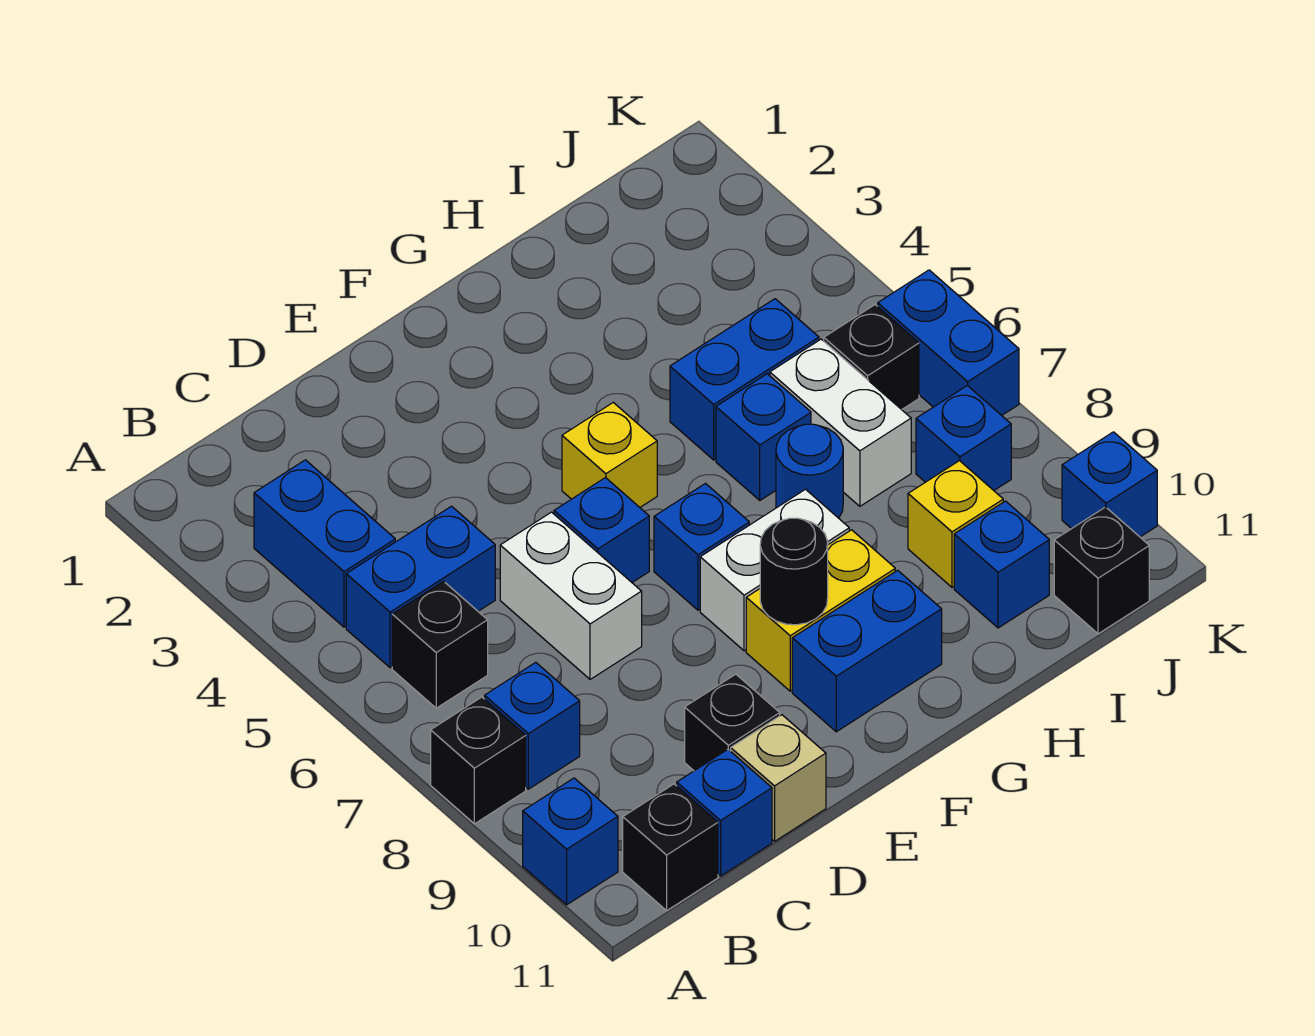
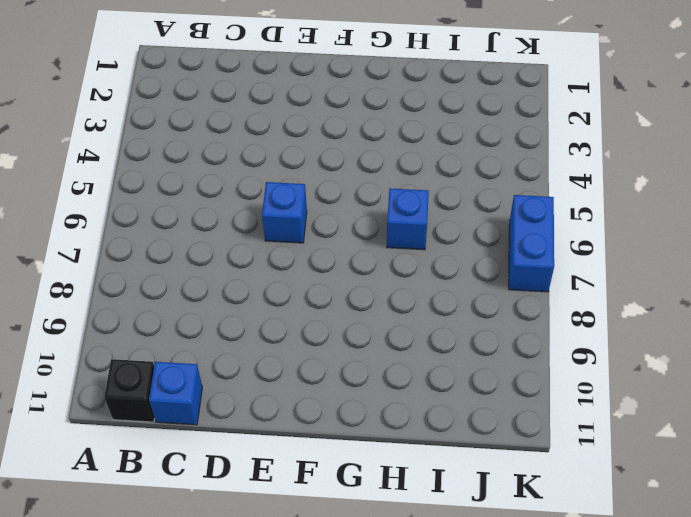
none -> black brick A8 level 1
none -> blue brick A10 level 1
none -> blue brick B3:B4 level 1

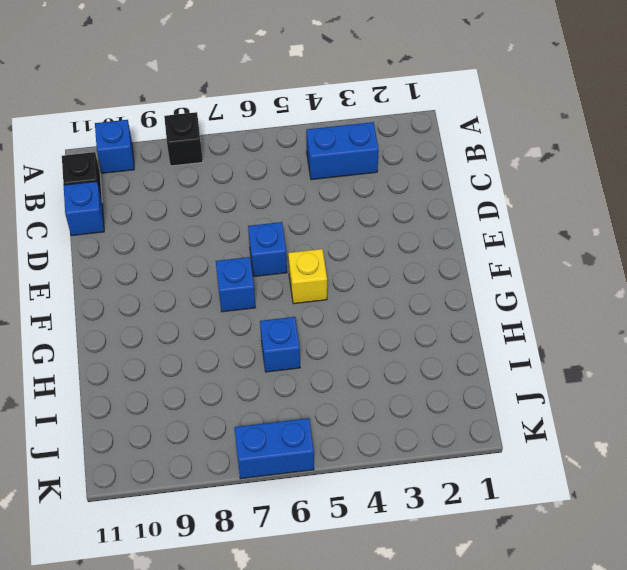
none -> blue brick B5:C5 level 1
none -> black brick B6 level 1
none -> blue brick B8 level 1

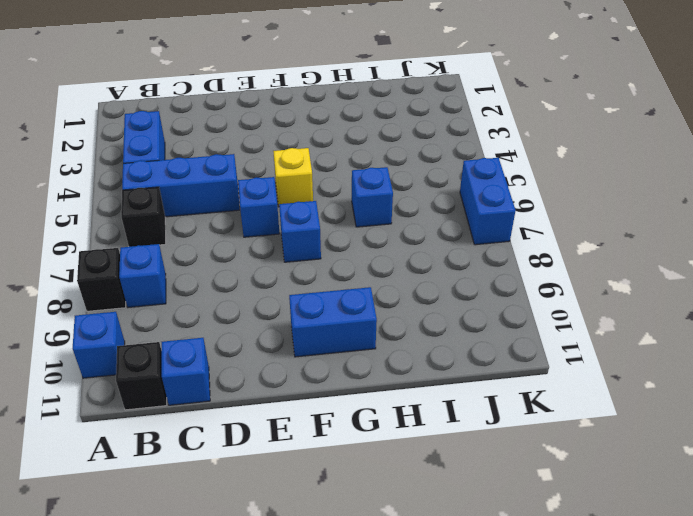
blue brick B5:D5 level 1 -> blue brick B5:C5 level 1
none -> white brick D6:D7 level 1
none -> black brick D10 level 1
none -> tan brick D11 level 1

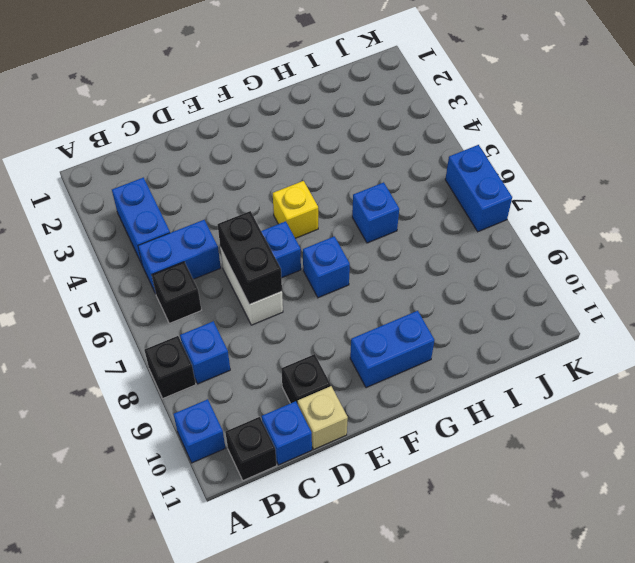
black brick D6:D7 level 2 -> none
none -> white brick F8:G8 level 1
none -> yellow brick F9:G9 level 1
none -> blue brick H5:I5 level 1

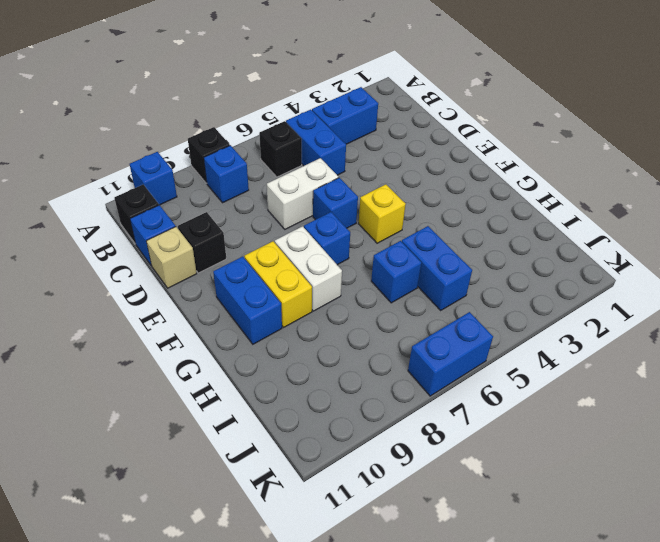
none -> blue round brick H7 level 1
none -> white brick I6:I7 level 1
none -> yellow brick I9 level 1

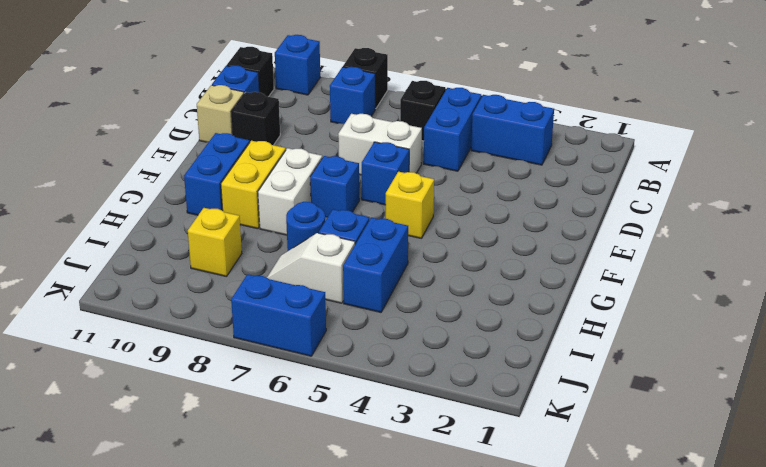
white slope I6:I7 level 1 top 6 -> white brick I6:I7 level 1
none -> blue brick I10 level 1
none -> black brick J6 level 1
none -> blue brick J8 level 1

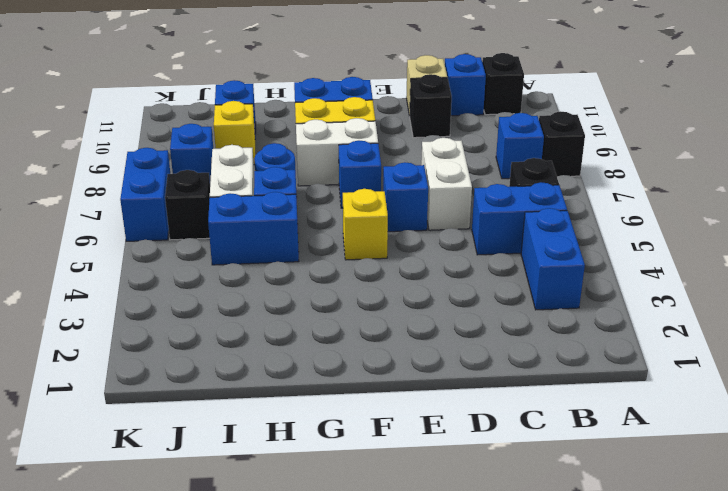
none -> blue brick A10 level 1
none -> black brick J11 level 1
none -> blue brick K10 level 1

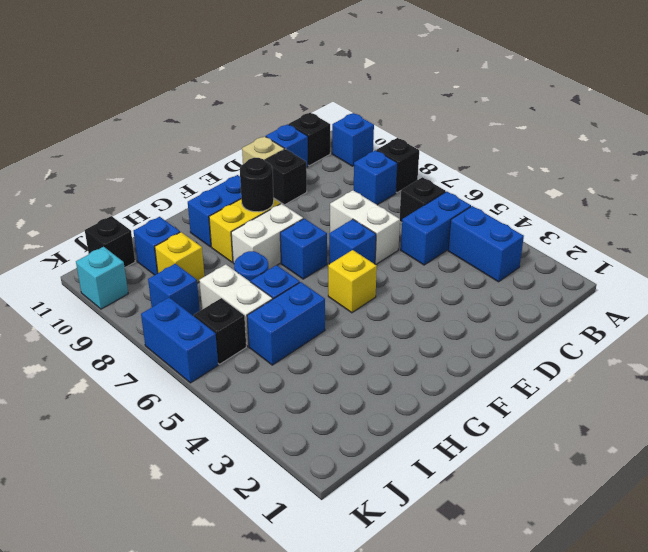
cyan brick K10 level 1 -> blue brick K10 level 1

